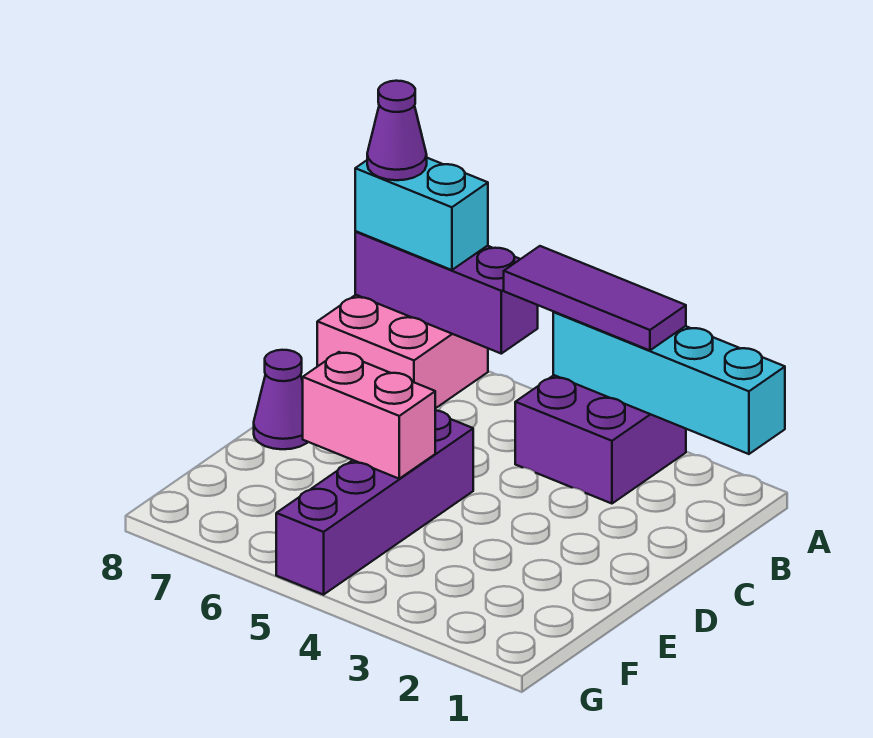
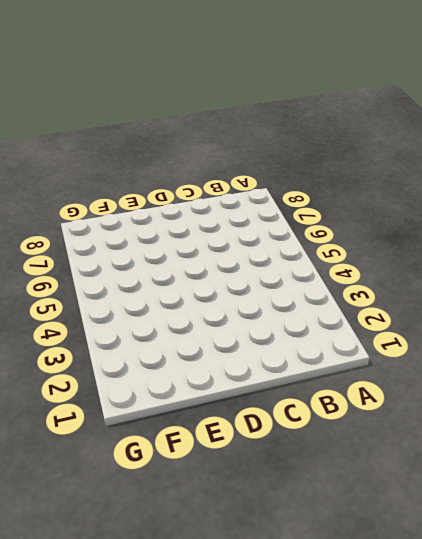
none -> purple brick A3:B4 level 1
none -> pink brick A7:B8 level 1

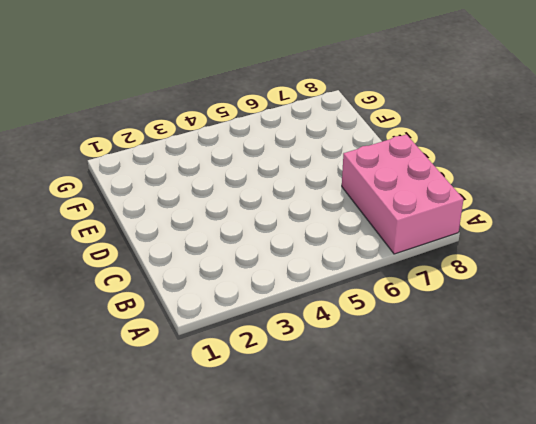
pink brick A7:C8 level 1 -> pink brick A7:B8 level 1
none -> purple brick A3:B4 level 1
none -> purple brick D5:G5 level 1

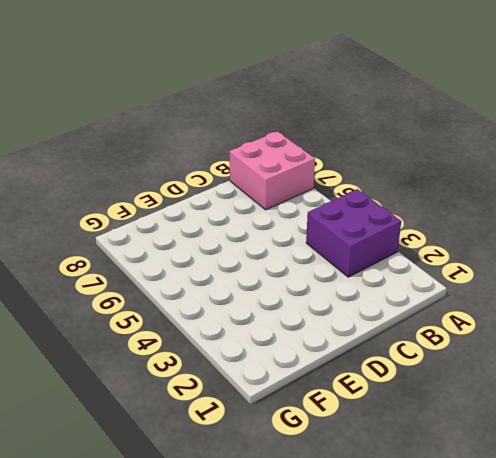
none -> purple brick D5:G5 level 1
none -> purple cone D8 level 1

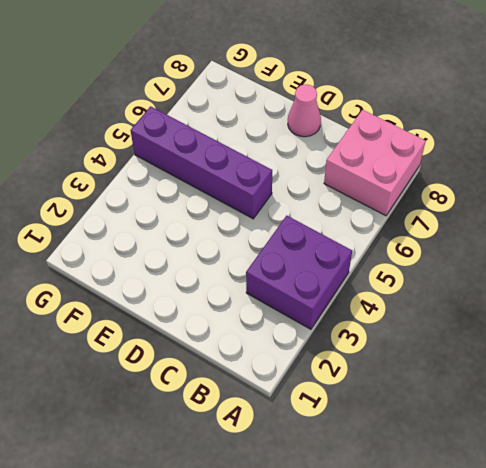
pink cone D8 level 1 -> purple cone D8 level 1
none -> cyan brick A1:A4 level 2
none -> purple brick A6:A8 level 2

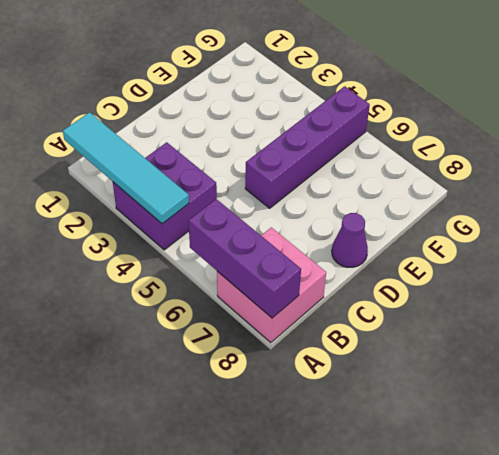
cyan tile A1:A4 level 2 -> cyan brick A1:A4 level 2
none -> pink brick E5:E6 level 2
none -> purple tile A3:A5 level 3

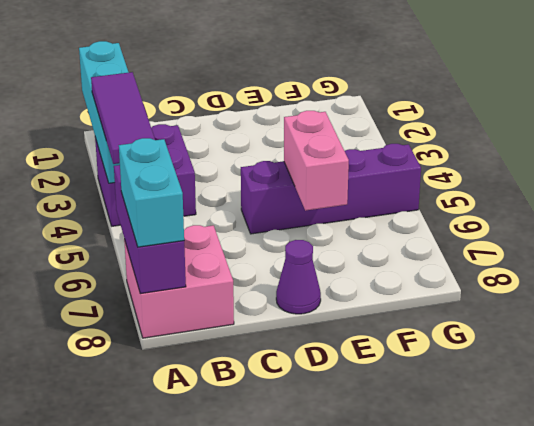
none -> purple cone A8 level 4

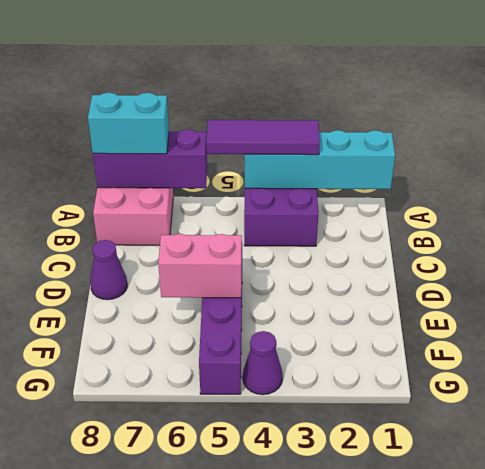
purple cone G4 level 1 -> purple cone A8 level 4

